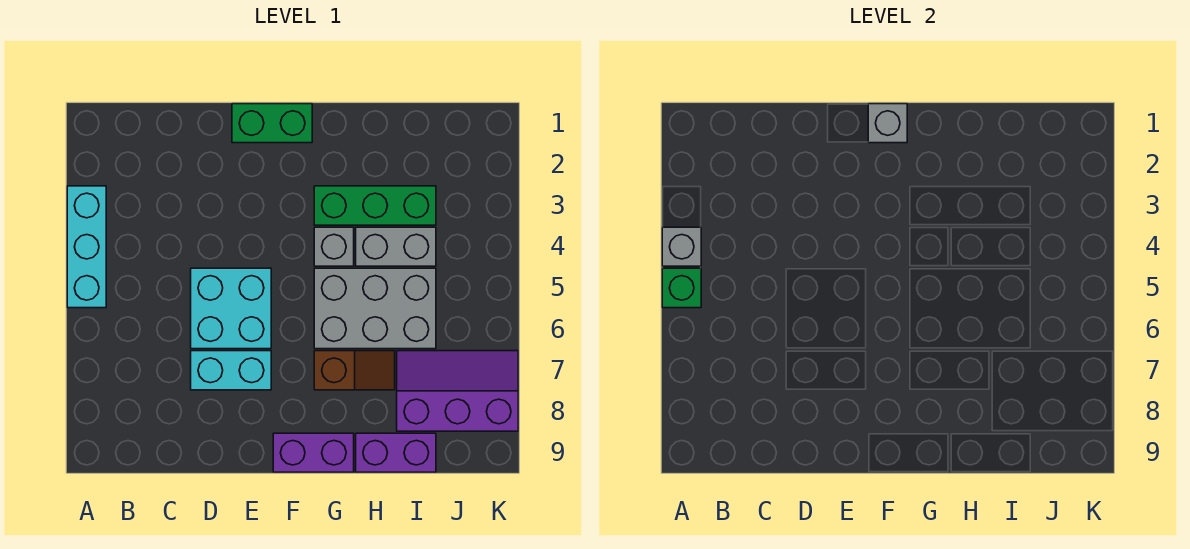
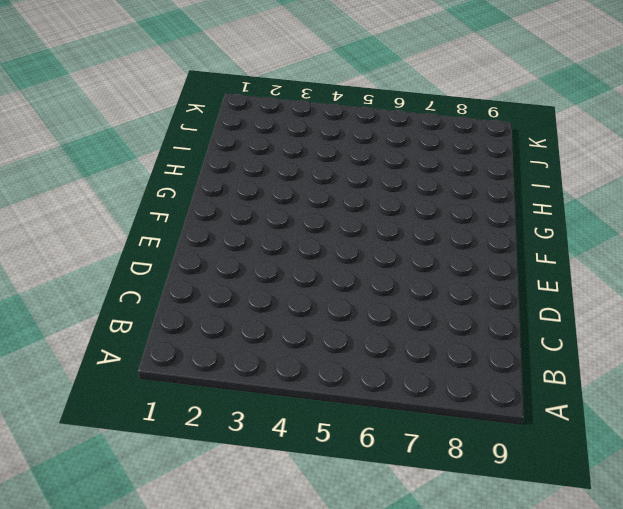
none -> cyan brick A3:A5 level 1
none -> cyan brick D5:E6 level 1
none -> cyan brick D7:E7 level 1

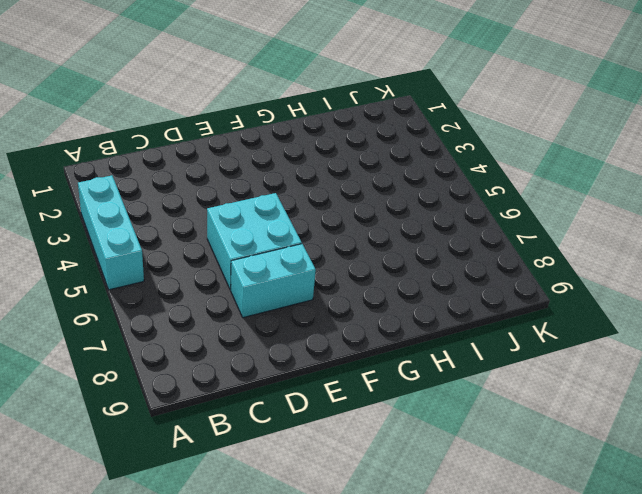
none -> green brick E1:F1 level 1
none -> purple brick F9:G9 level 1
none -> green brick G3:I3 level 1

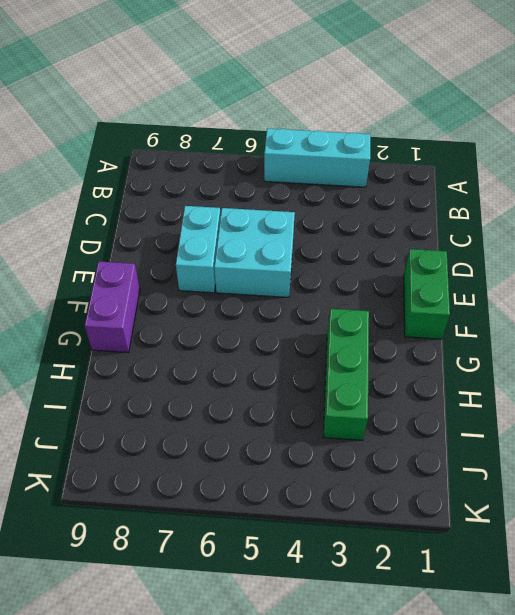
none -> grey brick G4 level 1
none -> grey brick G5:I6 level 1
none -> brown slope G7:H7 level 1 top G

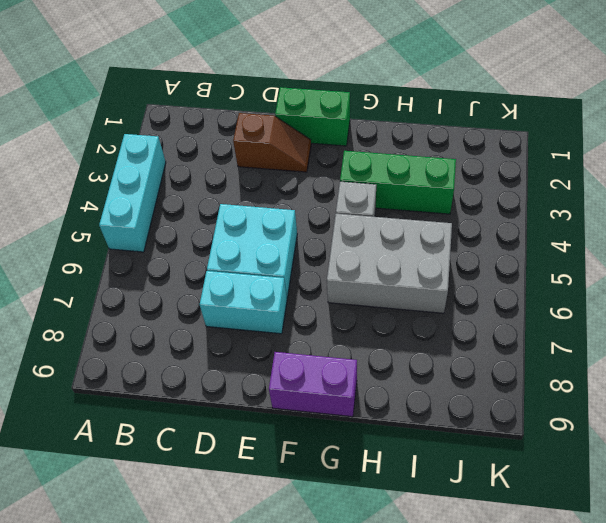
brown slope D2:E2 level 1 top D -> brown slope G7:H7 level 1 top G
none -> grey brick H4:I4 level 1
none -> purple brick H9:I9 level 1
none -> purple slope I7:K8 level 1 top 8

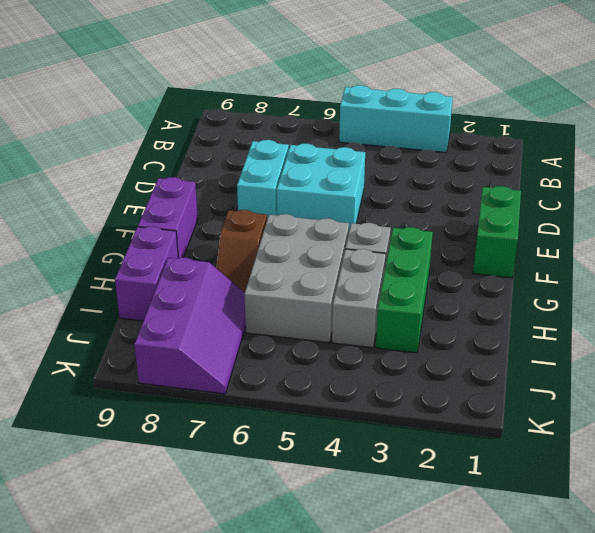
none -> grey brick A4 level 2
none -> green brick A5 level 2
none -> grey brick F1 level 2

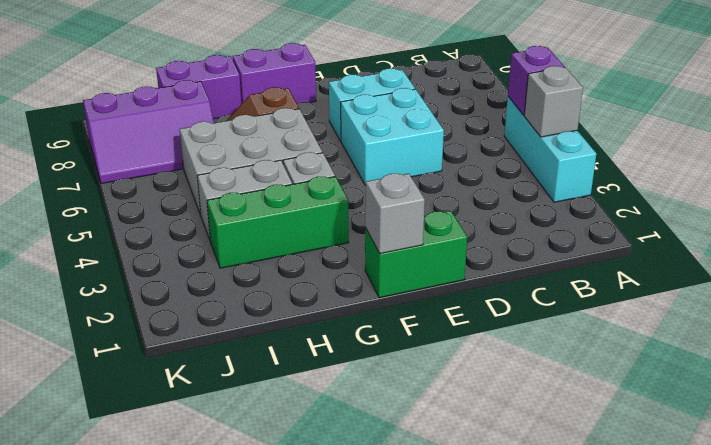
purple brick A5 level 2 -> green brick A5 level 2

